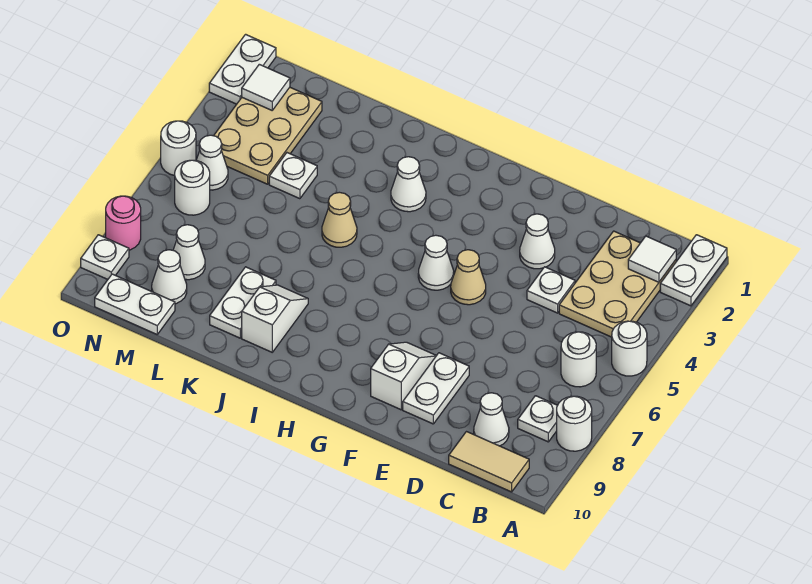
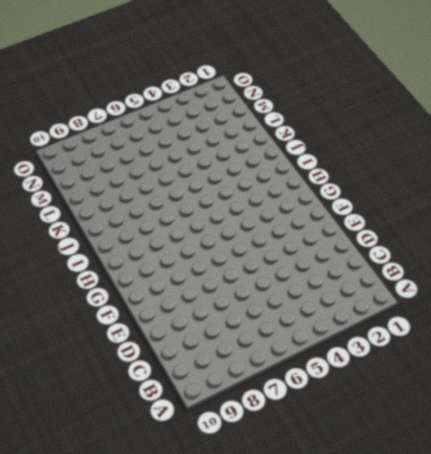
none -> white plate A1:A2 level 1
none -> white round brick A5 level 1
none -> white round brick A8 level 1
none -> tan plate B2:C4 level 1

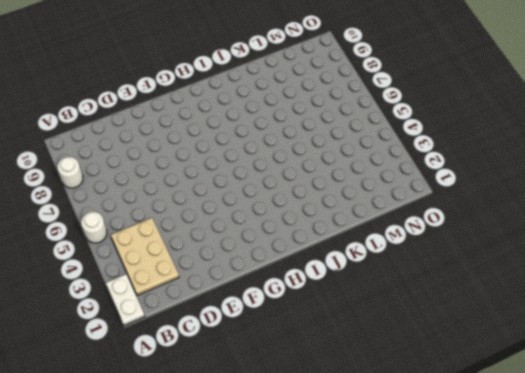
none -> white round brick B6 level 1
none -> white plate B8 level 1
none -> tan tile B10:C10 level 1
none -> white cone C9 level 1

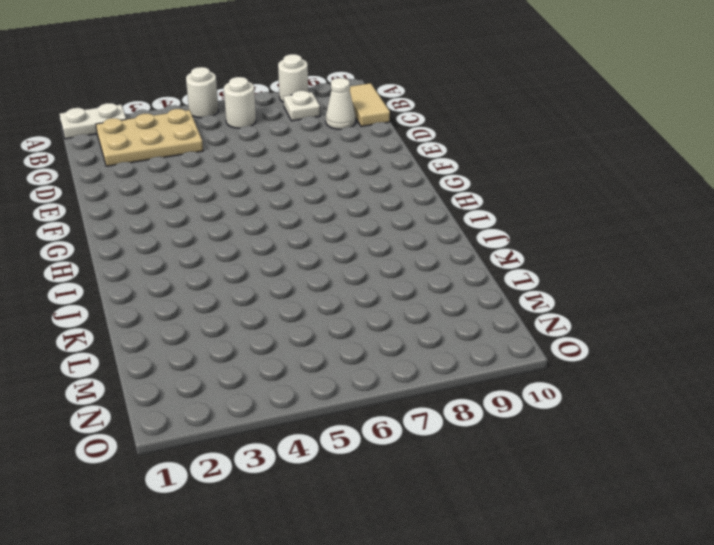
none -> white plate D4 level 1
none -> white cone E3 level 1
none -> white plate E8:E9 level 1
none -> tan cone F5 level 1

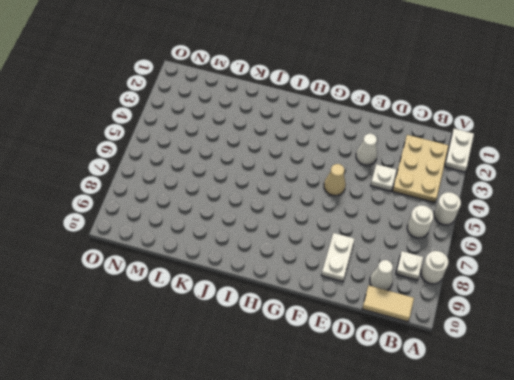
none -> white slope F8:F9 level 1 top 9
none -> white cone G5 level 1
none -> white cone I3 level 1
none -> tan cone J5 level 1

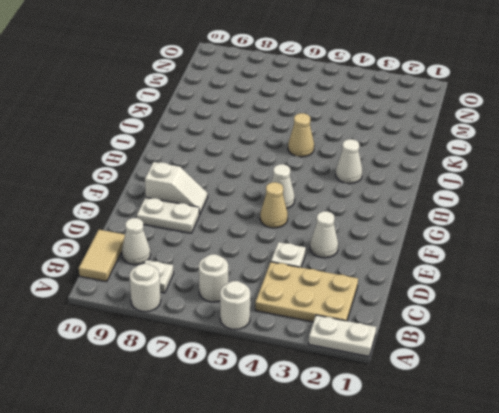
none -> white slope J8:J9 level 1 top 9
none -> white plate K8:K9 level 1
none -> white plate L4 level 1
none -> tan plate M2:N4 level 1

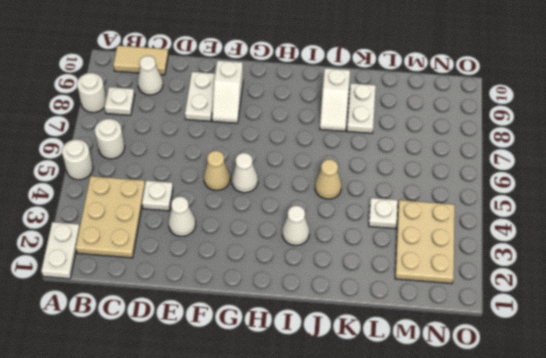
none -> white cone M8 level 1
none -> white cone M9 level 1
none -> white plate M10:N10 level 1
none -> white cone N5 level 1

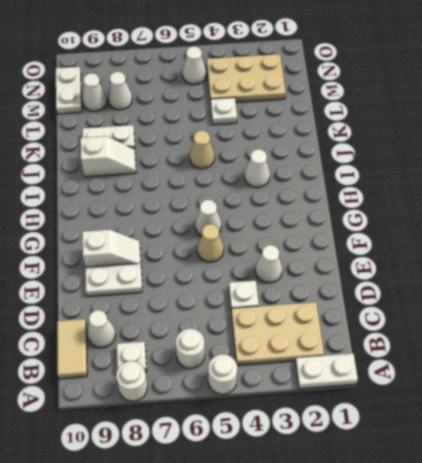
none -> white round brick N6 level 1
none -> white plate O1:O2 level 1
none -> white round brick O5 level 1
none -> pink round brick O8 level 1

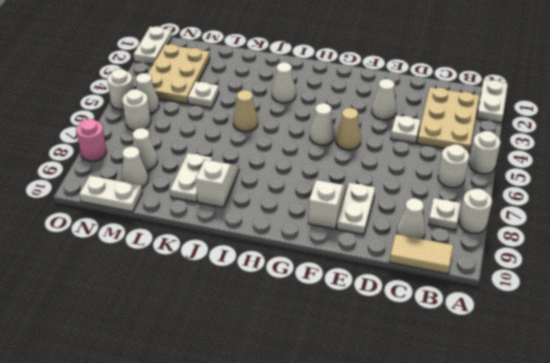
none -> white plate O9 level 1
none -> white tile B2 level 2
none -> white tile N2 level 2

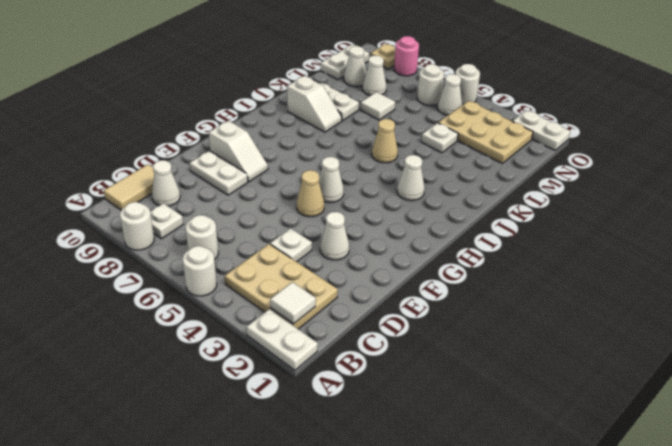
white tile L7 level 1 -> white tile N2 level 2
tan plate O9 level 1 -> white plate O9 level 1

